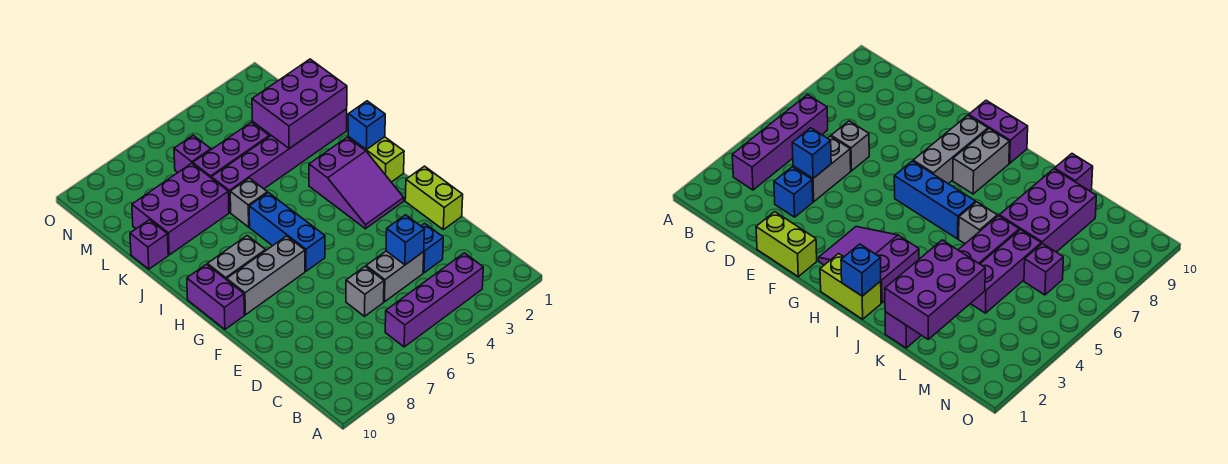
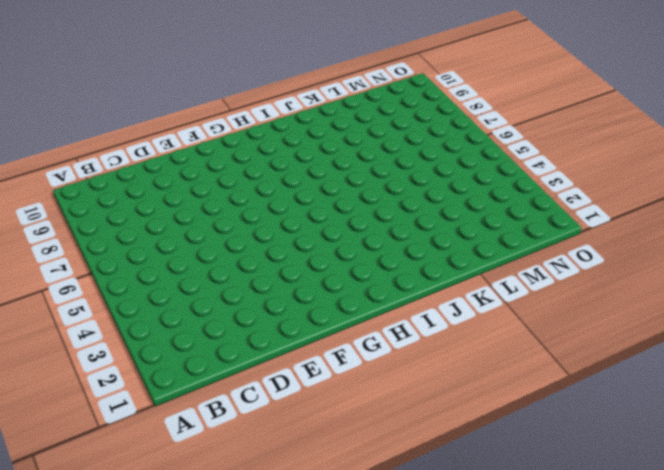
none -> purple brick B3:B6 level 1
none -> blue brick D3 level 1
none -> grey brick D4:D5 level 1

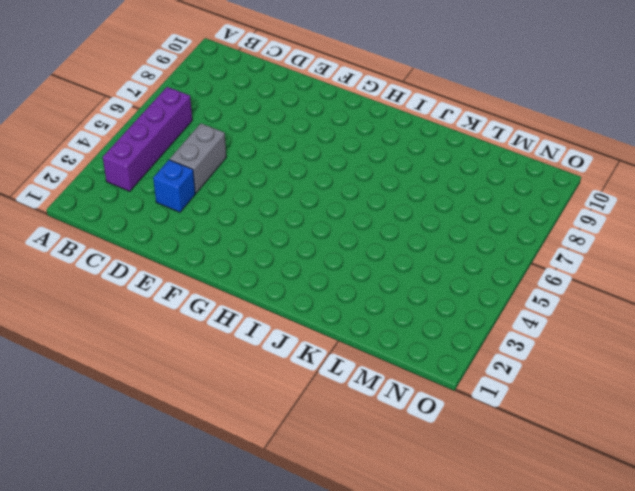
none -> grey brick D6 level 1
none -> lime brick E1:F1 level 1
none -> purple slope G2:I3 level 1 top I

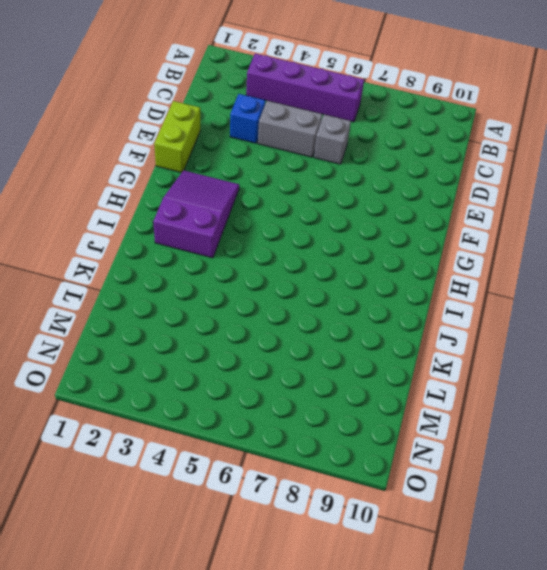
none -> blue brick G6:I6 level 1
none -> grey brick G7:G9 level 1
none -> purple brick G10:H10 level 1

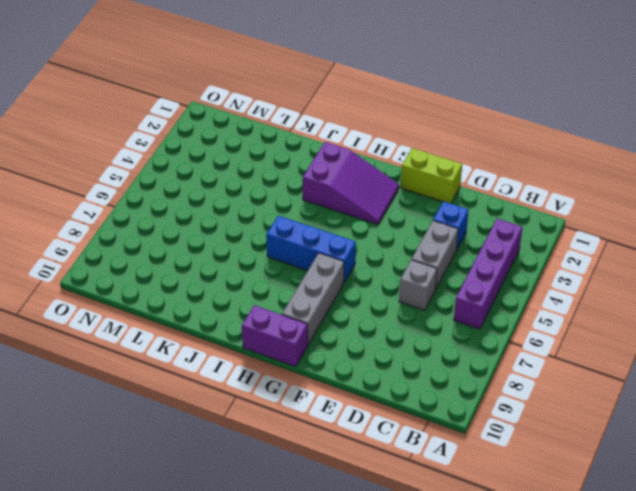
none -> lime brick H1:I1 level 1
none -> grey brick H8:H9 level 1
none -> grey brick J6 level 1

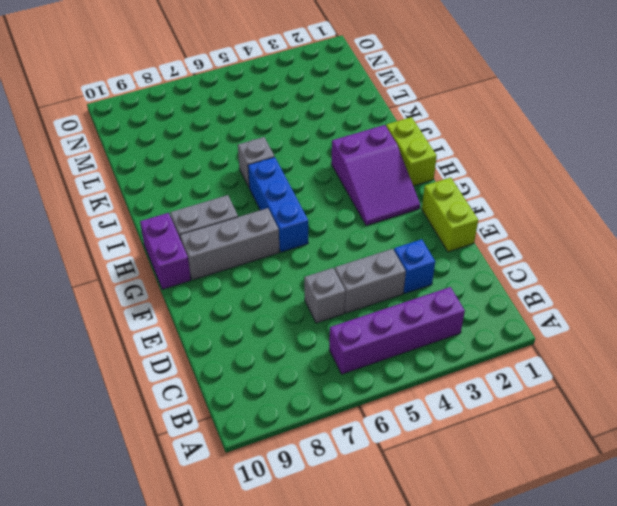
none -> purple brick K1:K6 level 1
none -> purple brick K7:L9 level 1
none -> purple brick K10 level 1

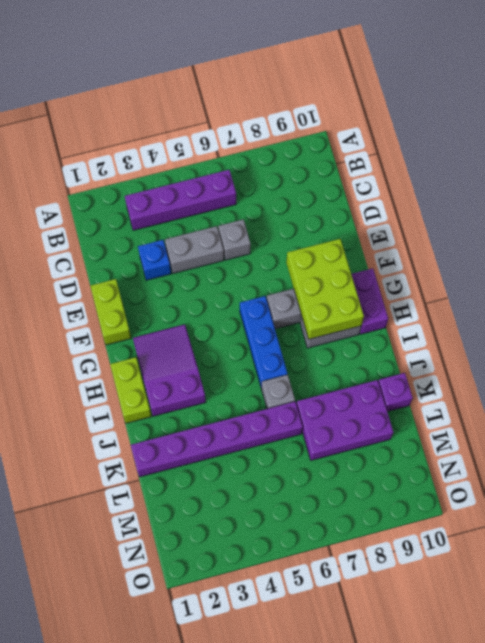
lime brick F8:H9 level 2 -> none
none -> purple brick L4:L6 level 1
none -> purple brick M6 level 1
none -> blue brick D4 level 2

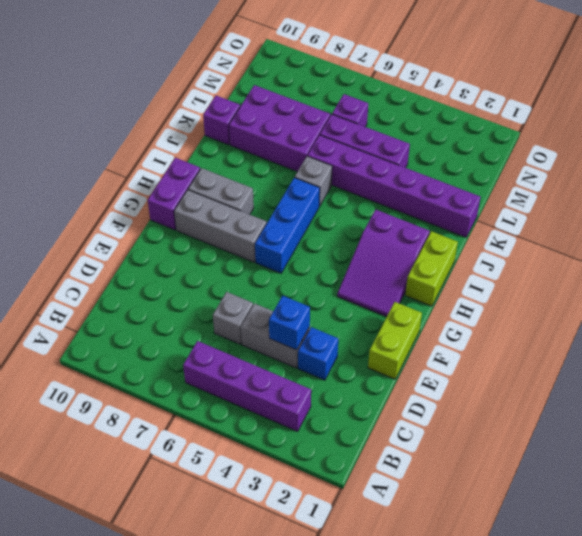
none -> blue brick I1 level 2
none -> purple brick K1:L3 level 2

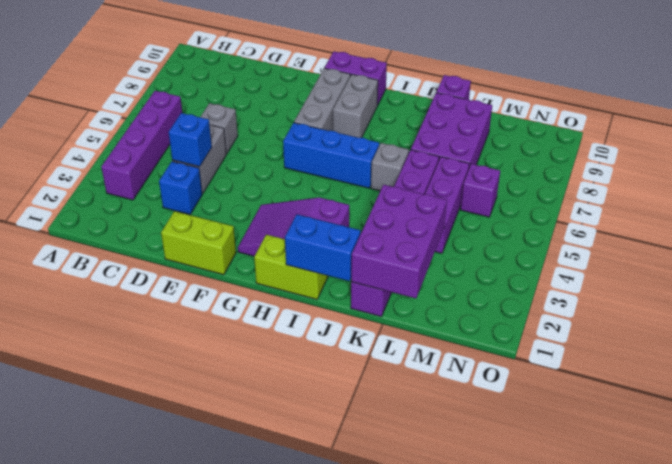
blue brick I1:J1 level 2 -> blue brick I1 level 2

